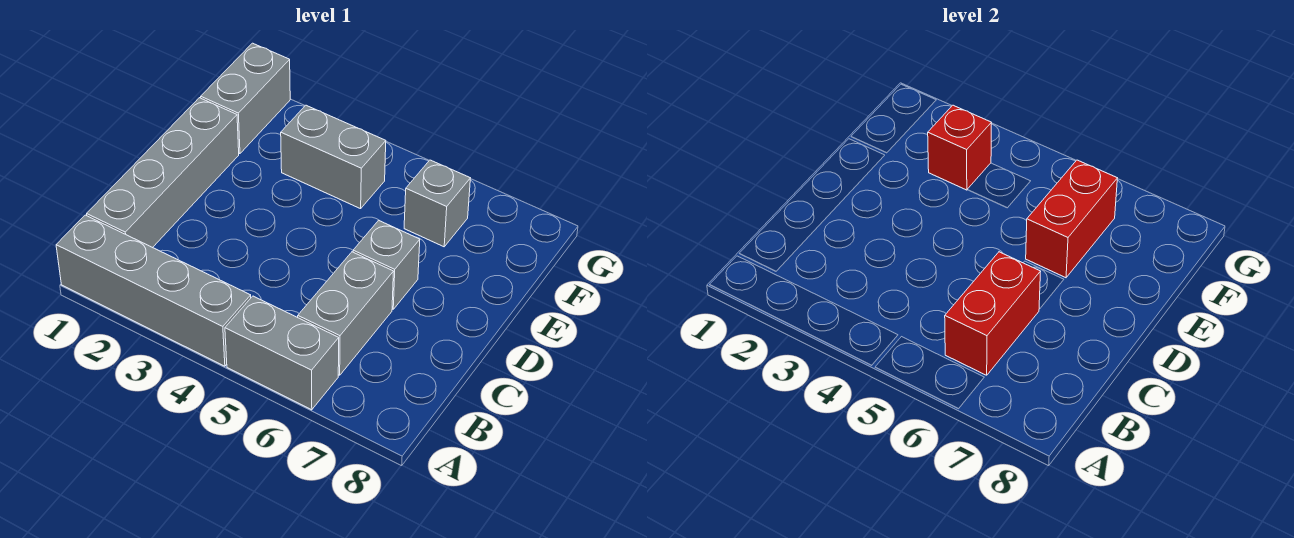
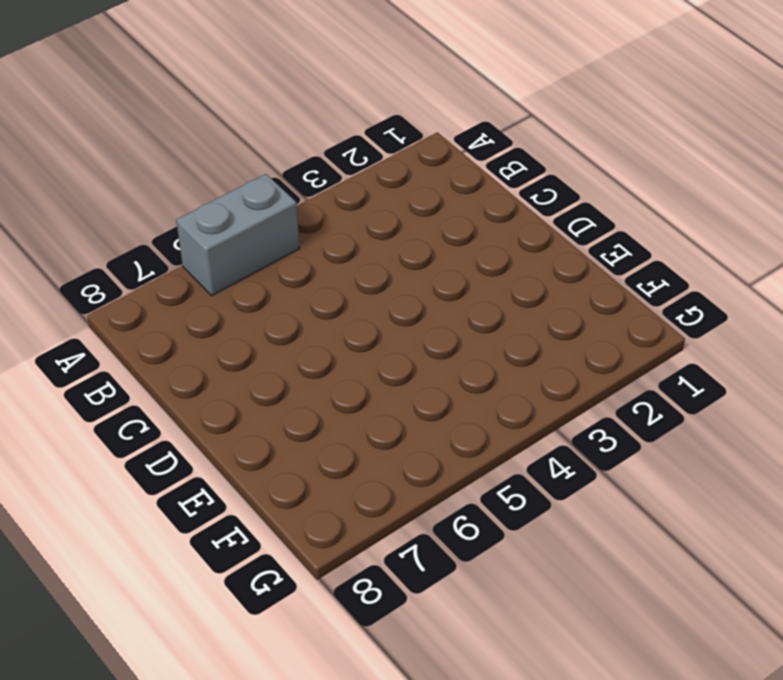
none -> grey brick A1:A4 level 1
none -> grey brick B1:E1 level 1

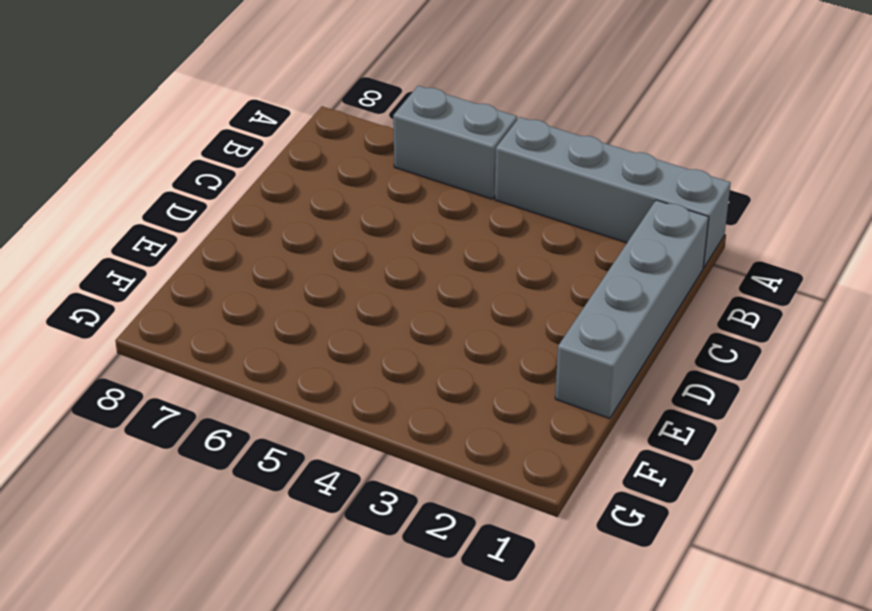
none -> grey brick B6:C6 level 1
none -> grey brick D6 level 1

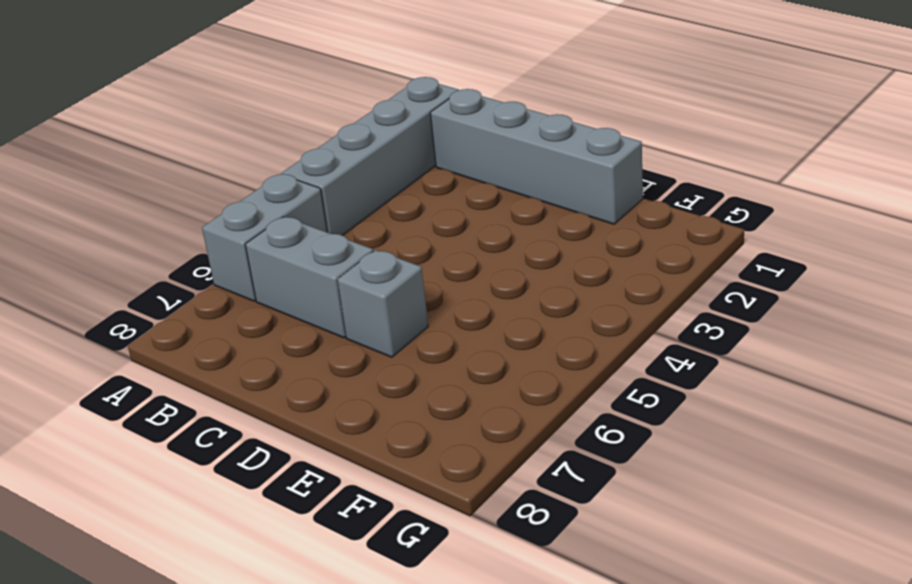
none -> grey brick F1:G1 level 1
none -> grey brick F3:F4 level 1

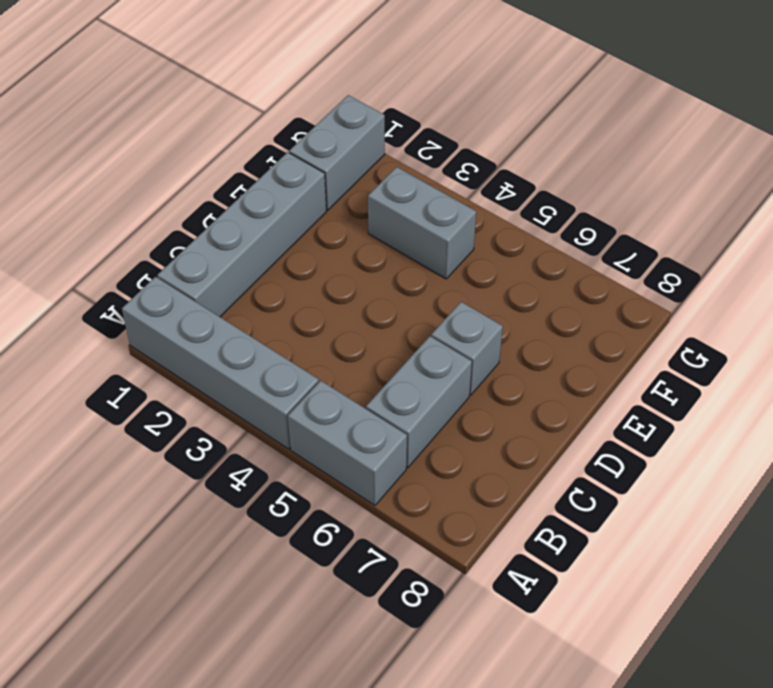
none -> grey brick F6 level 1
none -> red brick B6:C6 level 2

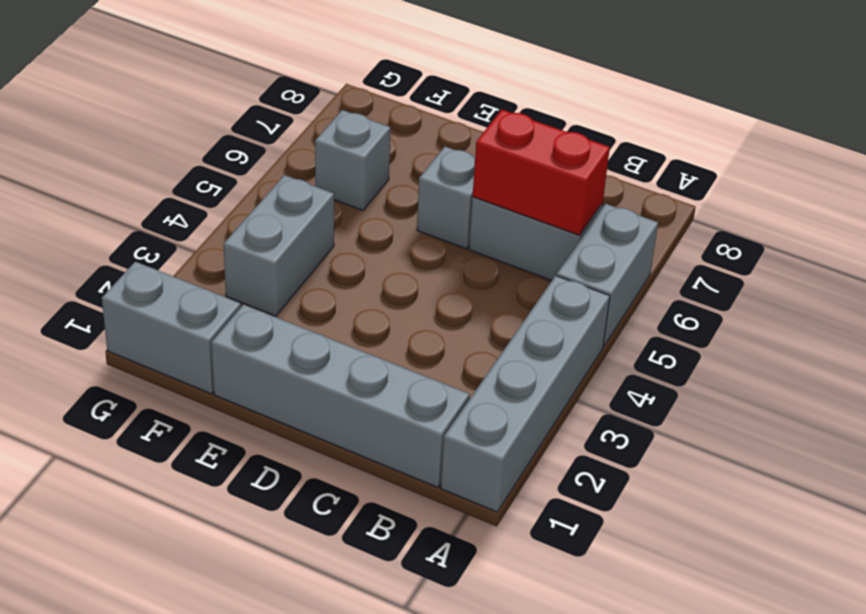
none -> red brick E6:F6 level 2
none -> red brick F3 level 2

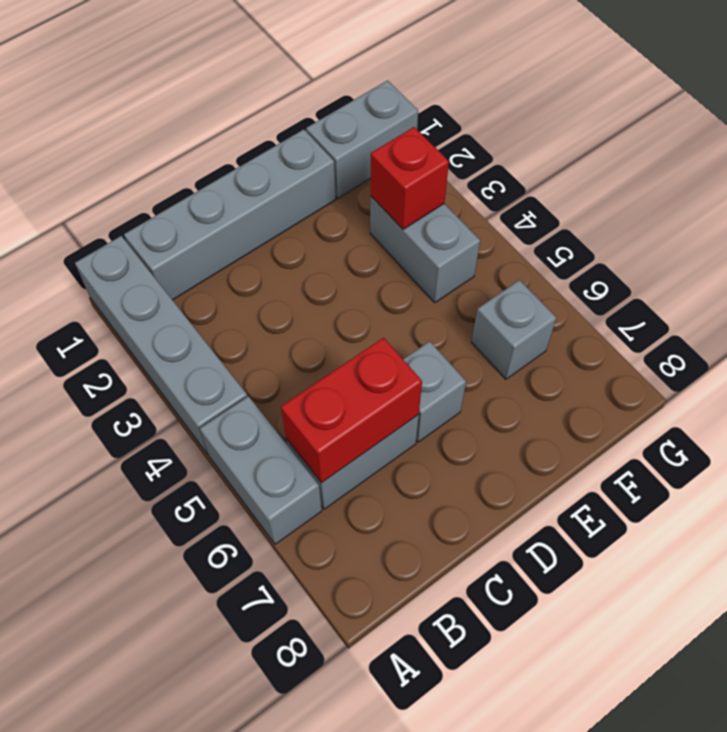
none -> red brick E6:F6 level 2

